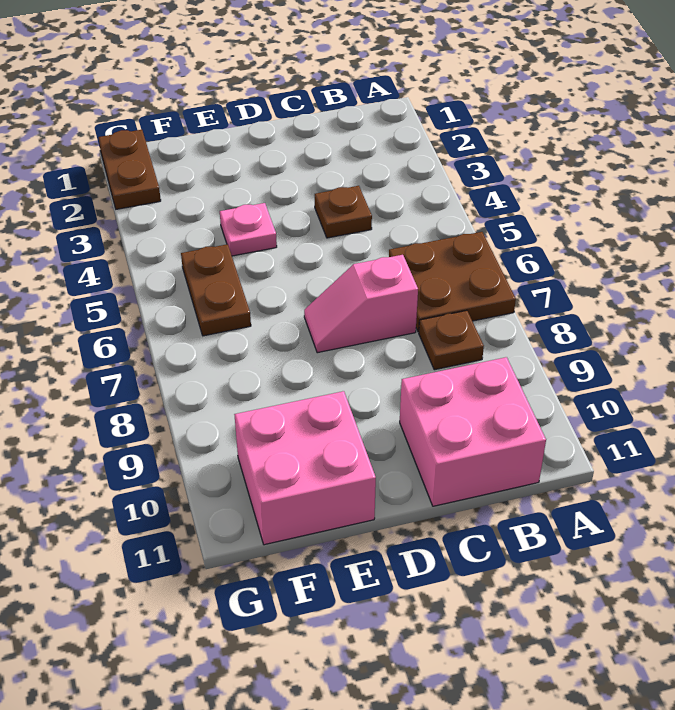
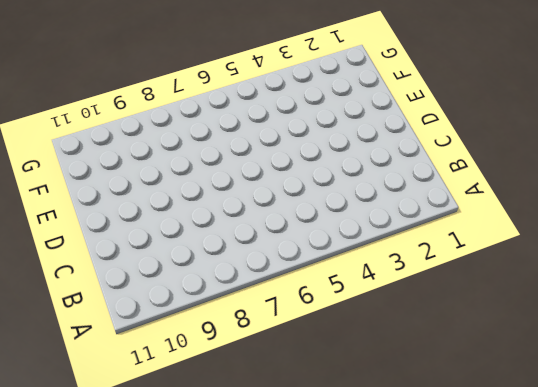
none -> brown plate A6:B7 level 1
none -> brown plate B8 level 1

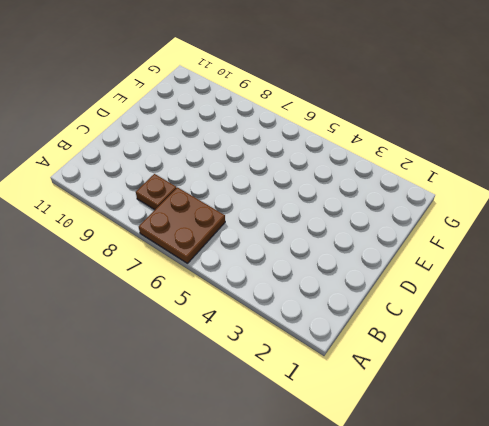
none -> pink brick B10:C11 level 1
none -> brown plate C4 level 1

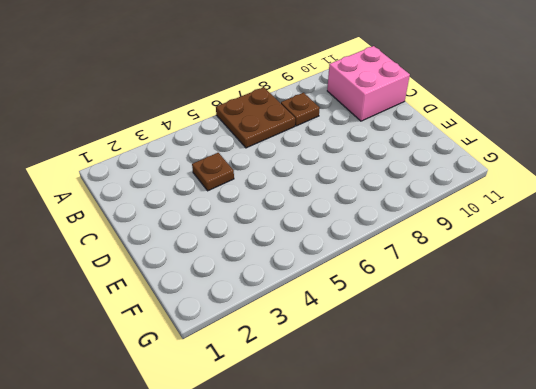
none -> pink slope C7:D7 level 1 top C
none -> pink plate E4 level 1

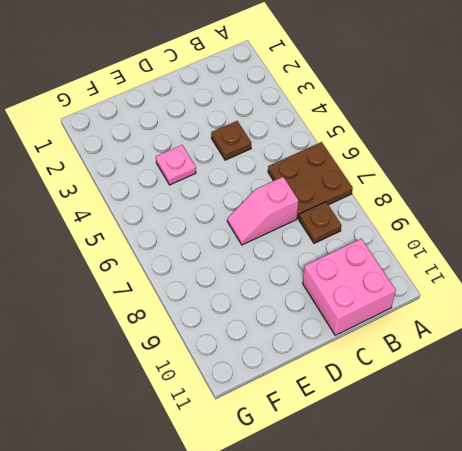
none -> pink brick E10:F11 level 1
none -> brown plate F5:F6 level 1

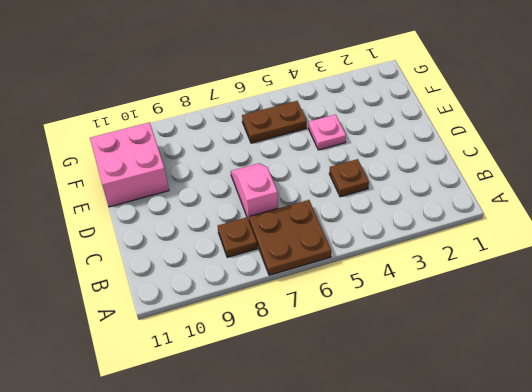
none -> pink brick B10:C11 level 1
none -> brown plate G1:G2 level 1

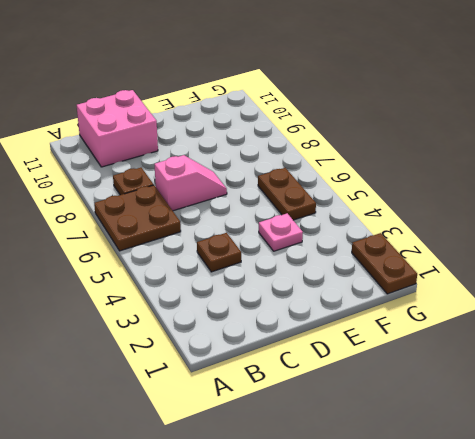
none -> pink brick E10:F11 level 1

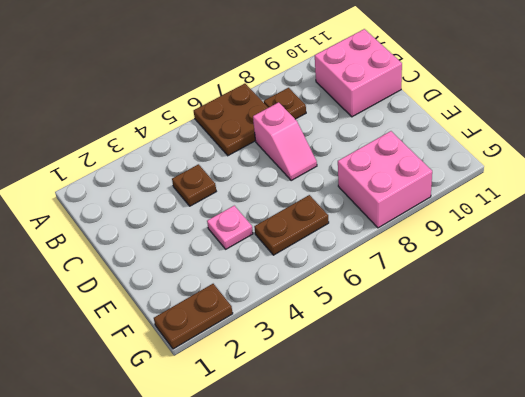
pink brick F8:G9 level 1 -> pink brick E10:F11 level 1

